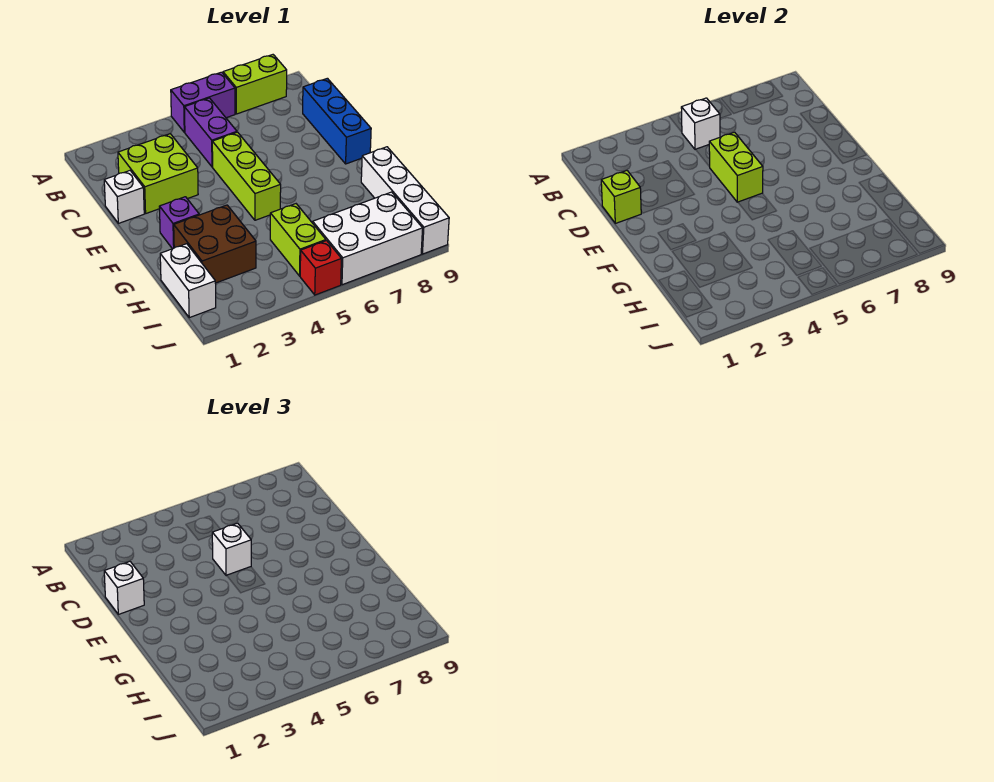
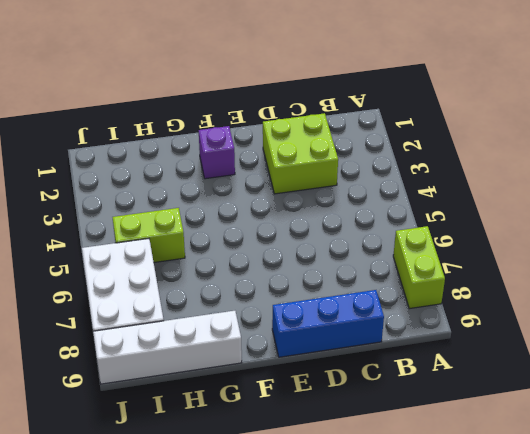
none -> purple brick A5:A6 level 1
none -> purple brick B5:C5 level 1
none -> white brick D1 level 1

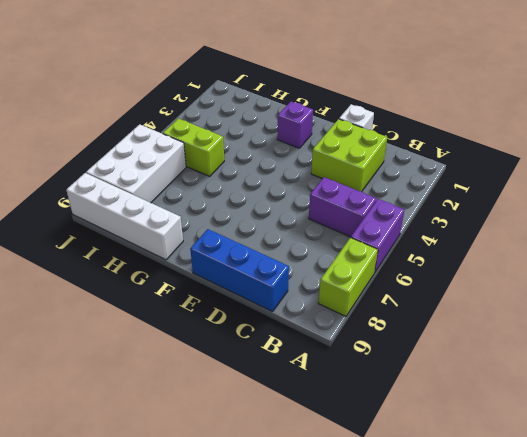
none -> lime brick D5:F5 level 1
none -> brown brick G2:H3 level 1
none -> white brick H1:I1 level 1

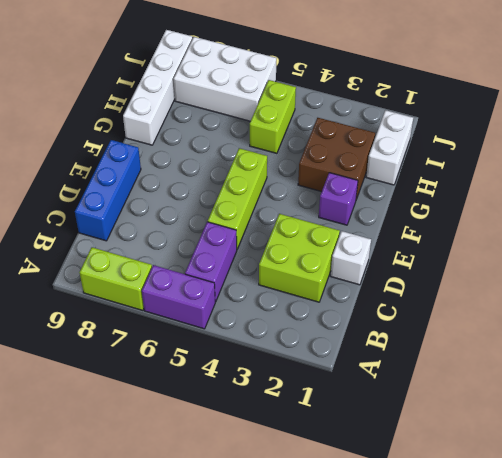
none -> red brick J5 level 1
none -> white brick B5 level 2
none -> lime brick D1 level 2

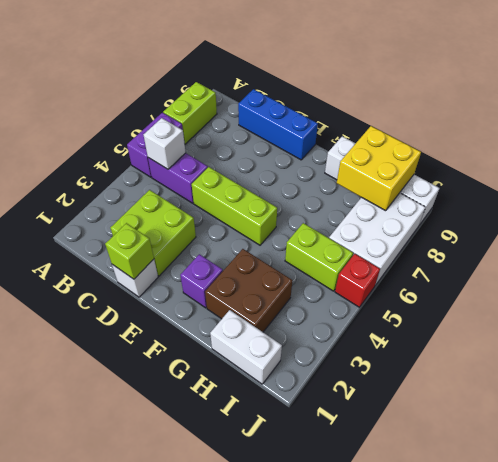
yellow brick H8:I9 level 2 -> none
none -> lime brick D5:E5 level 2
none -> white brick D1 level 3
none -> white brick D5 level 3

